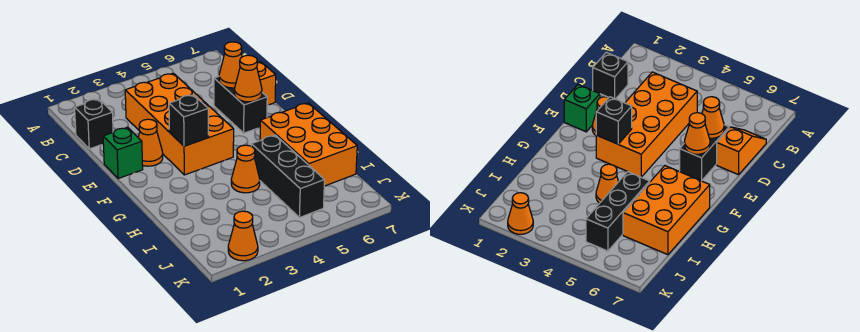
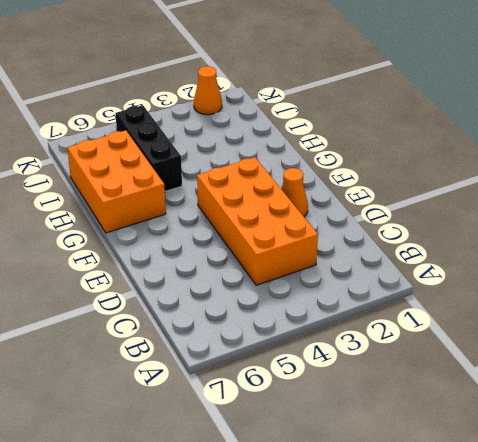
none -> black brick C1 level 1
none -> orange slope C7:D7 level 1 top D
none -> black brick D6:E6 level 1

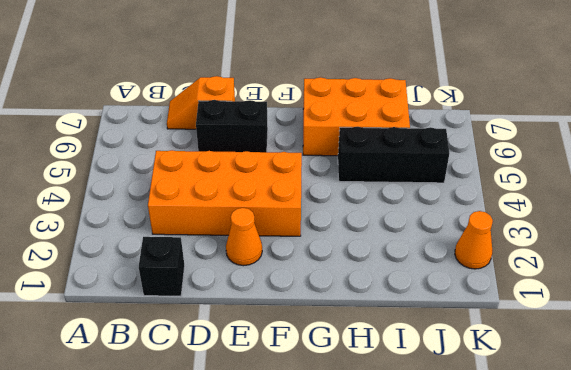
none -> green brick E1 level 1
none -> orange cone H4 level 1
none -> orange cone D6 level 2

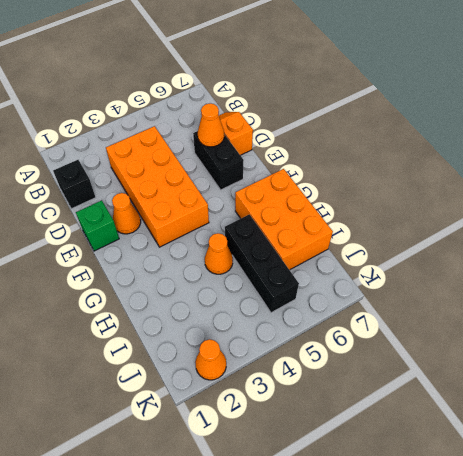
none -> orange cone E6 level 2
none -> black brick F3 level 2

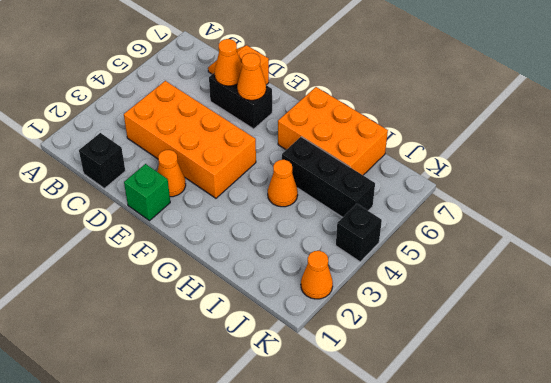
black brick K4 level 1 -> black brick F3 level 2

